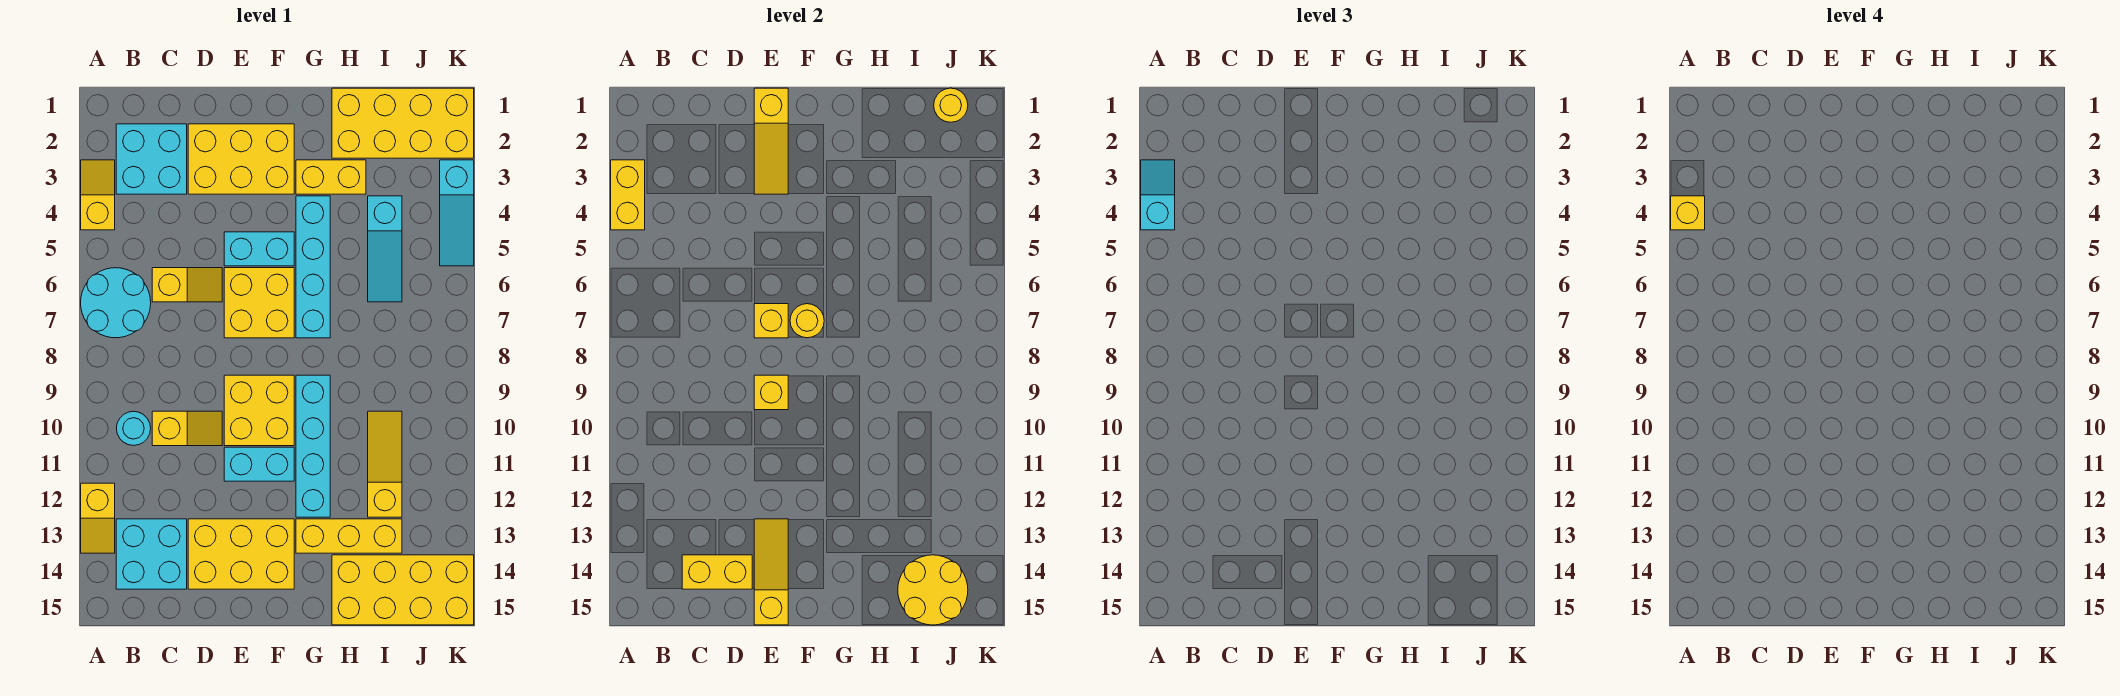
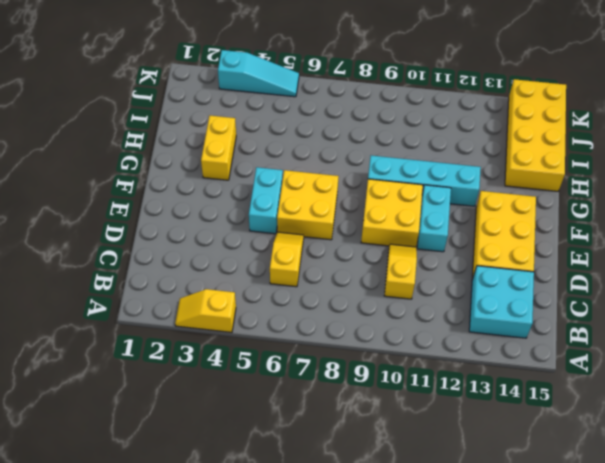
none -> cyan round brick A6:B7 level 1
none -> yellow slope A12:A13 level 1 top 12
none -> cyan brick B2:C3 level 1
none -> cyan round brick B10 level 1

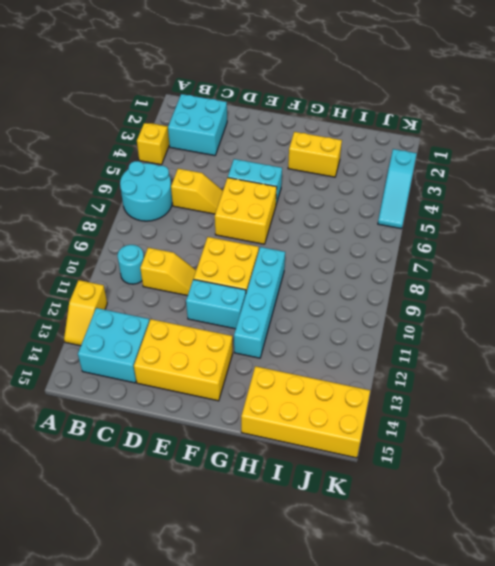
none -> yellow brick D2:F3 level 1
none -> cyan brick G4:G7 level 1
none -> yellow brick G13:I13 level 1
none -> yellow brick H1:K2 level 1

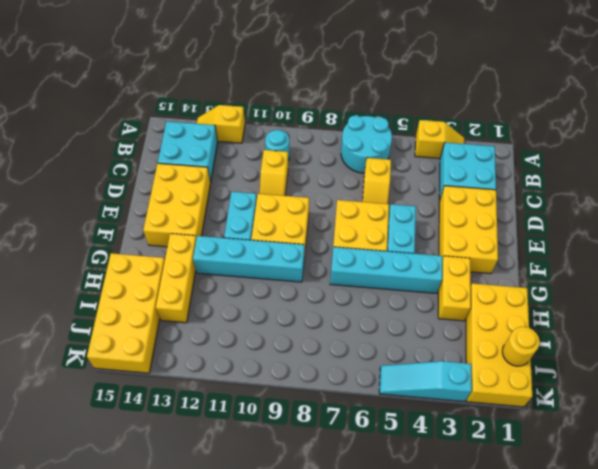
none -> cyan slope I4:I6 level 1 top 4
none -> yellow slope I10:I12 level 1 top 12
none -> yellow brick A3:A4 level 2
none -> yellow brick C14:D14 level 2

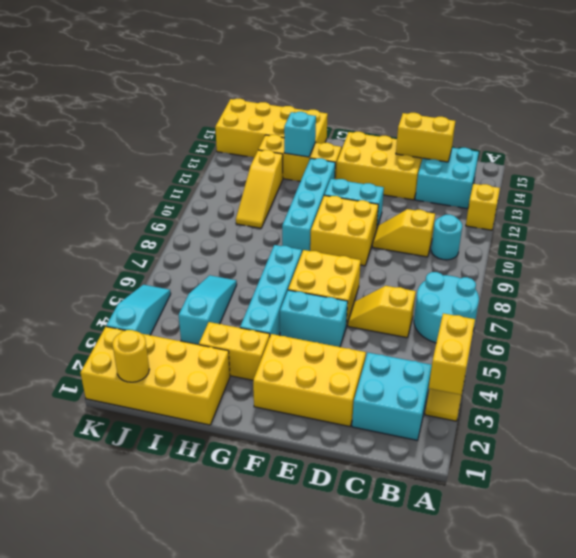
cyan brick H13 level 2 -> none
none -> yellow slope E1:E3 level 2 top 1
none -> yellow brick E7 level 2
none -> yellow brick E9 level 2
none -> yellow slope E13:E15 level 2 top 15

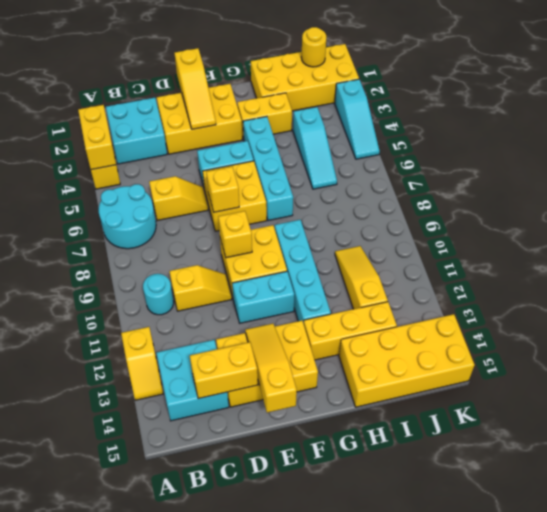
none -> yellow round brick F7 level 2
none -> yellow round brick I14:J15 level 2
none -> cyan slope A3:A4 level 3 top 4
none -> yellow brick A4 level 4

